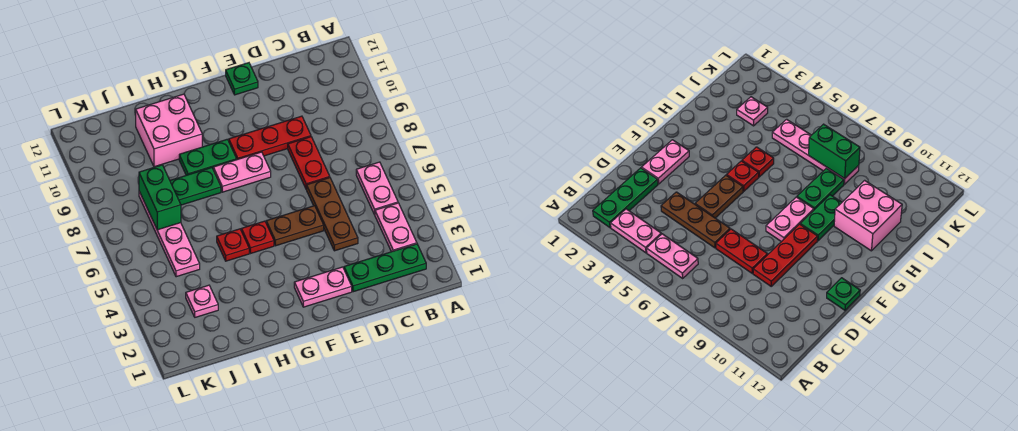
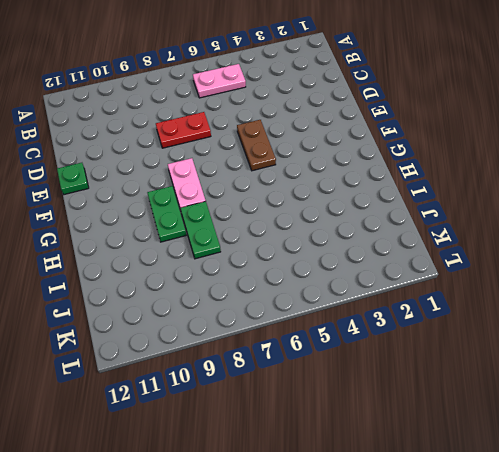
none -> green plate B2:D2 level 1
none -> pink plate B3:B4 level 1
none -> brown plate D4:D6 level 1

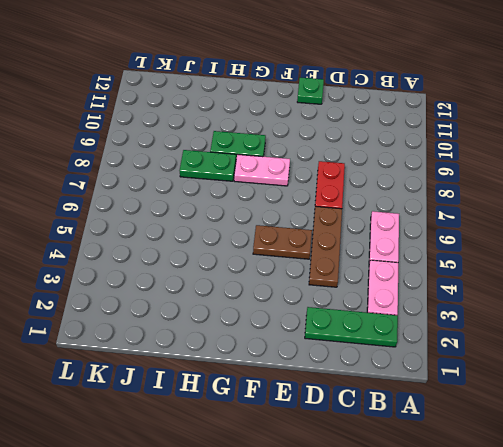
none -> red plate D9:F9 level 1
none -> pink plate E2:F2 level 1
none -> red plate G5 level 1

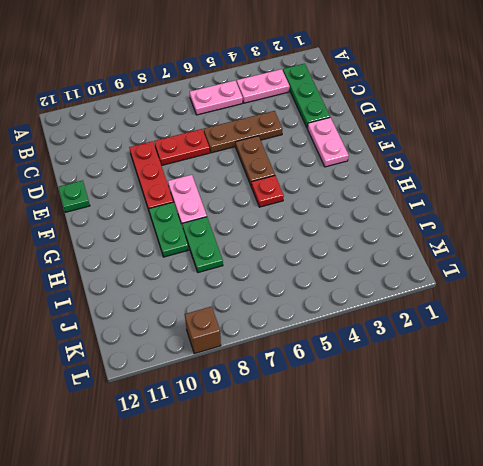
brown brick L9 level 1 -> none
none -> red plate H5 level 1
none -> pink brick H10:I11 level 1
none -> pink plate J3 level 1

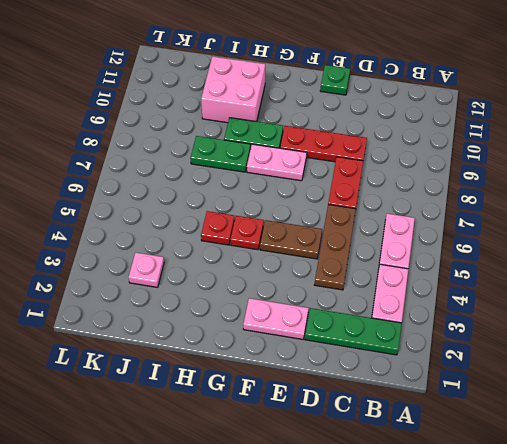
none -> pink plate J5:J8 level 1
none -> green brick J7:J8 level 2

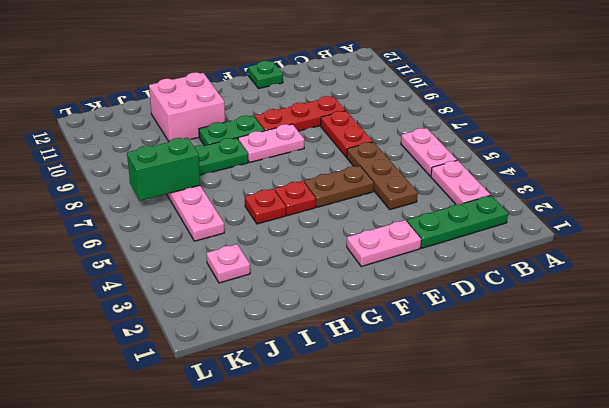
green brick J7:K7 level 2 -> green brick J7:J8 level 2

